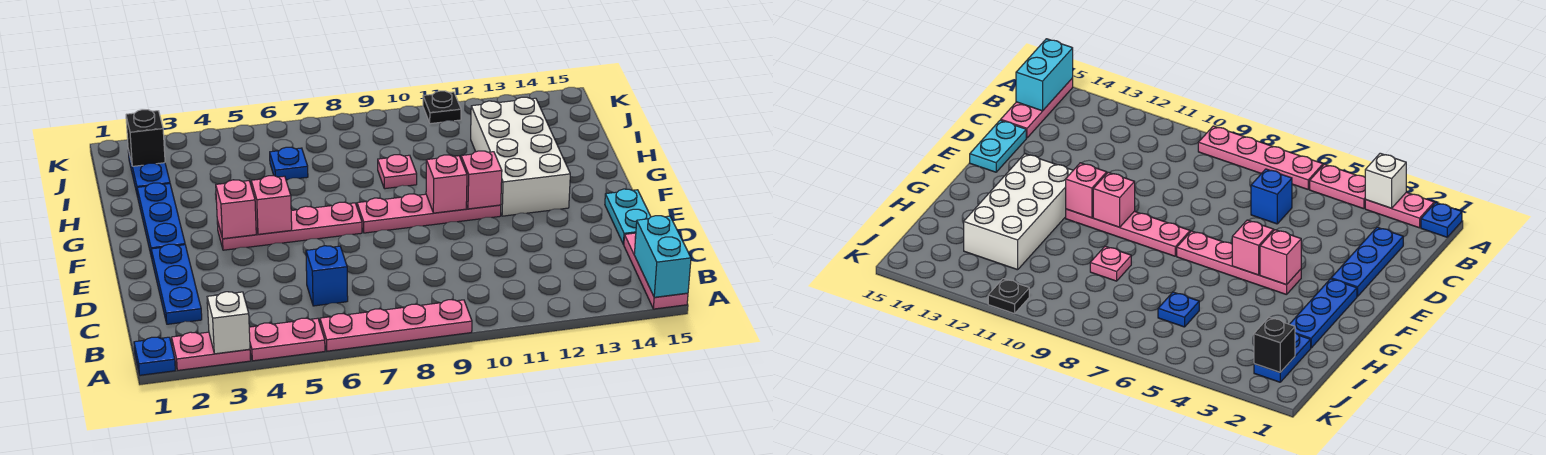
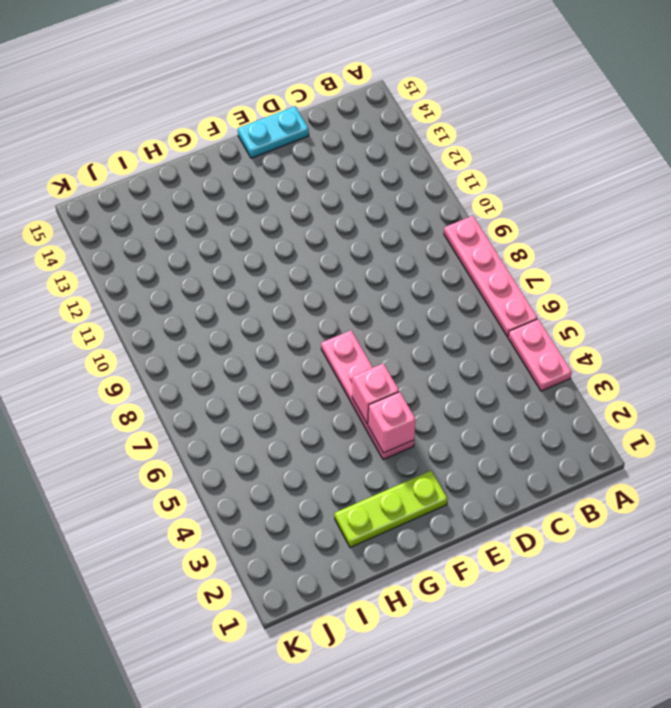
lime plate F2:H2 level 1 -> blue plate F2:H2 level 1
none -> blue plate A1 level 1
none -> pink plate A2:A3 level 1
none -> pink plate A15:C15 level 1

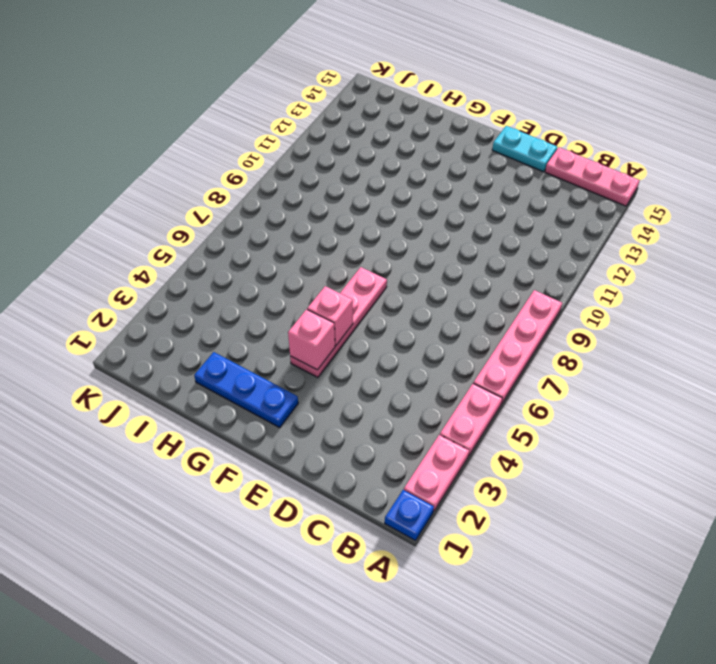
none -> blue plate C2:E2 level 1
none -> blue brick C6 level 1
none -> pink plate F8:F11 level 1

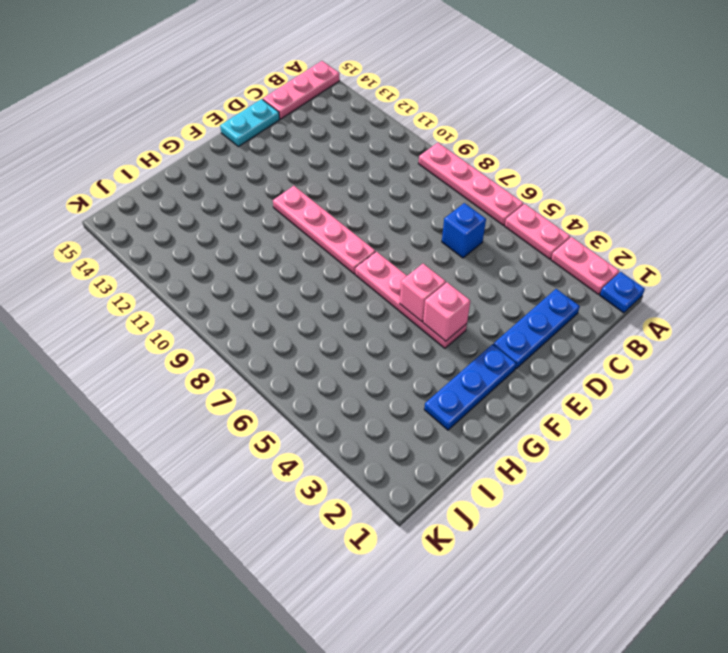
none -> white brick F12:I13 level 1
none -> pink plate H9 level 1
none -> blue plate I2:J2 level 1

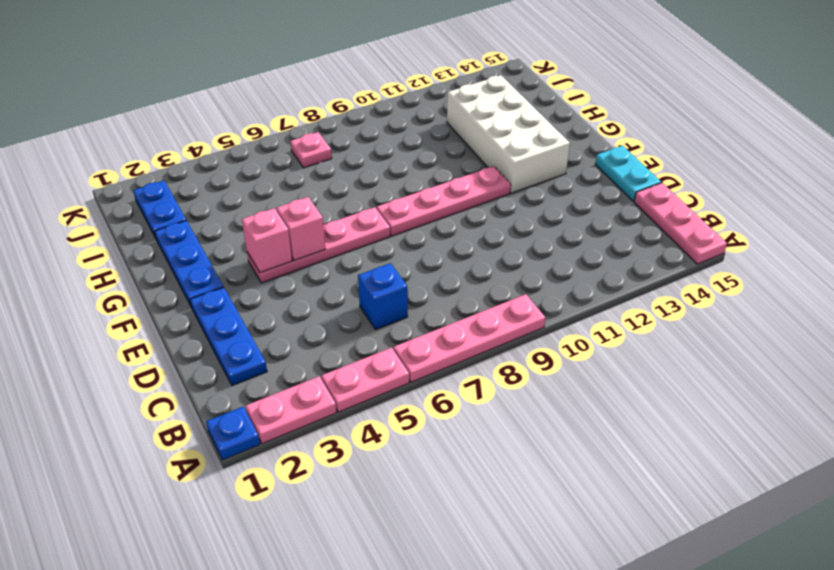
pink plate J7 level 1 -> pink plate H9 level 1
none -> blue plate I6 level 1
none -> black plate K11 level 1
none -> white brick A3 level 2

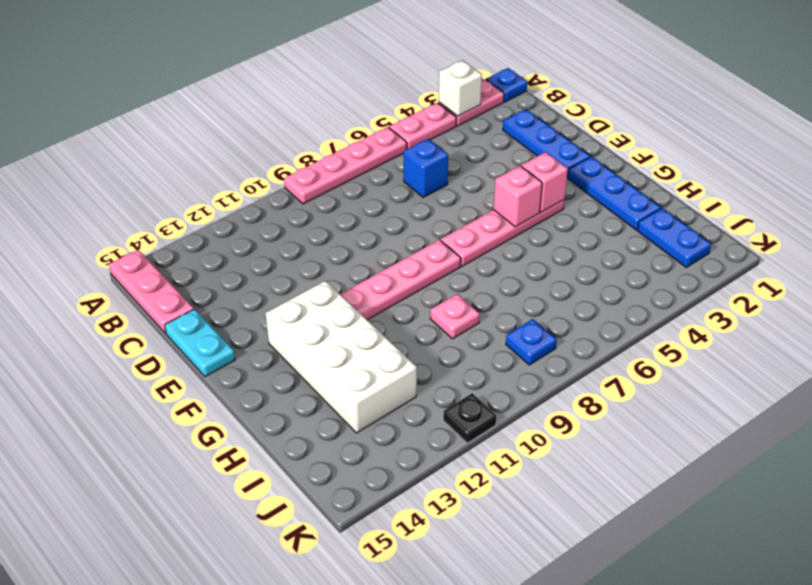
blue plate J8 level 1 -> blue plate I6 level 1
none -> cyan brick A15:B15 level 2
none -> pink brick F10 level 2
none -> pink brick F11 level 2

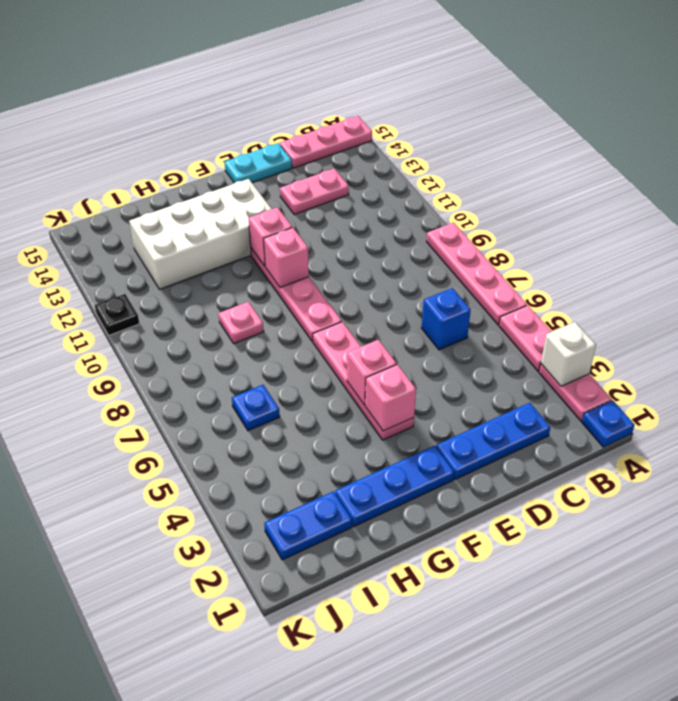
pink plate C13:D13 level 1 -> none
none -> cyan brick A15:B15 level 2
none -> black brick J2 level 2

